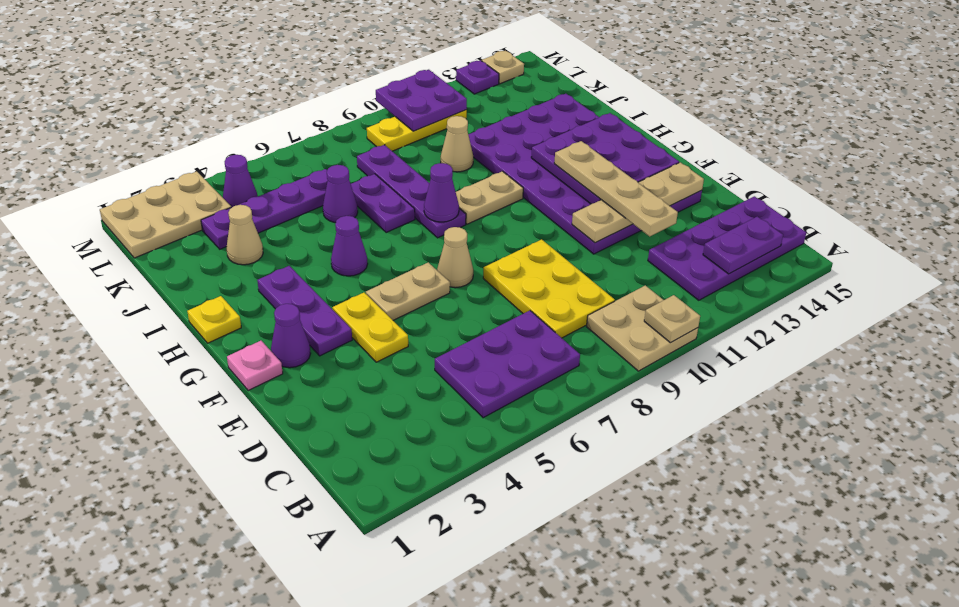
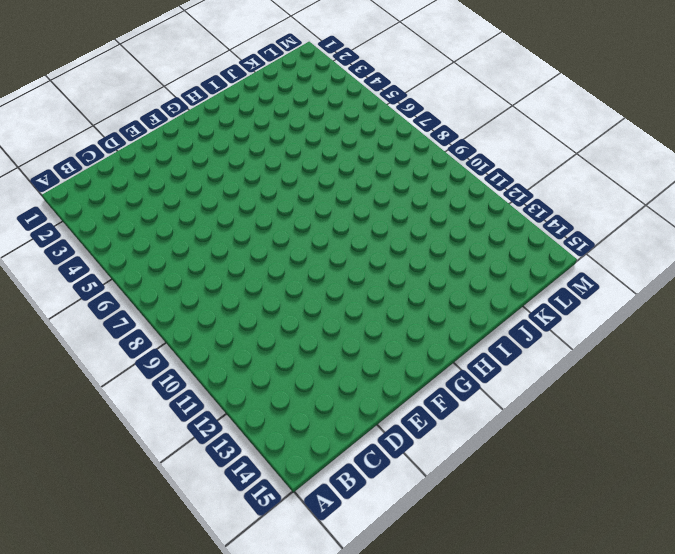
none -> tan plate A9:B10 level 1
none -> purple plate B5:C7 level 1
none -> purple plate B12:C15 level 1
none -> yellow plate C8:E9 level 1

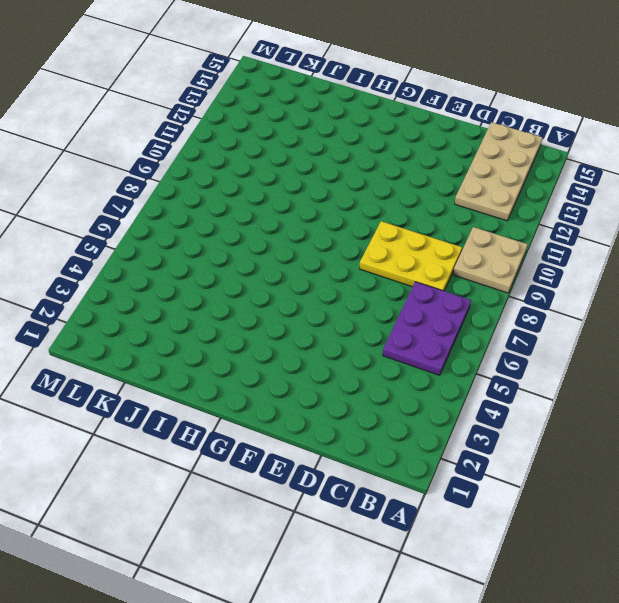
tan plate B12:C15 level 1 -> purple plate B12:C15 level 1
none -> yellow plate E4:F4 level 1
none -> purple plate E11:J14 level 1
none -> pink plate F1 level 1
none -> purple cone F2 level 1

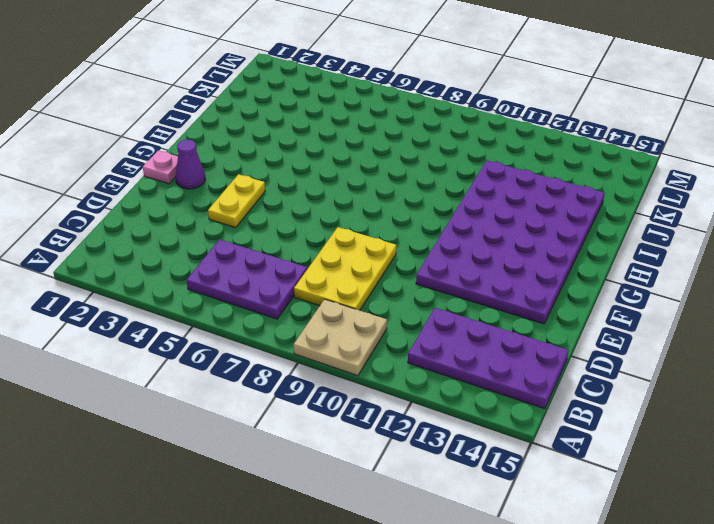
none -> purple plate F3:H3 level 1
none -> tan plate F5:F6 level 1
none -> tan cone F7 level 1
none -> yellow plate H1 level 1

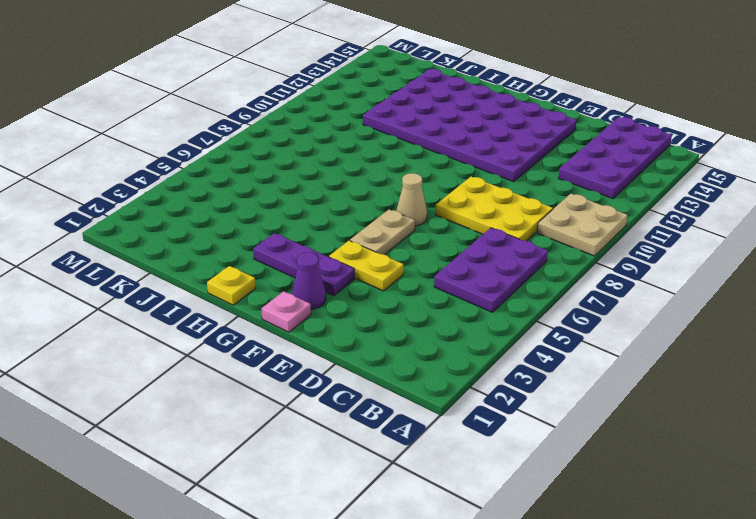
none -> purple cone H5 level 1
none -> purple plate H8:K8 level 1
none -> tan plate H9:H10 level 1
none -> purple plate I7:J7 level 1

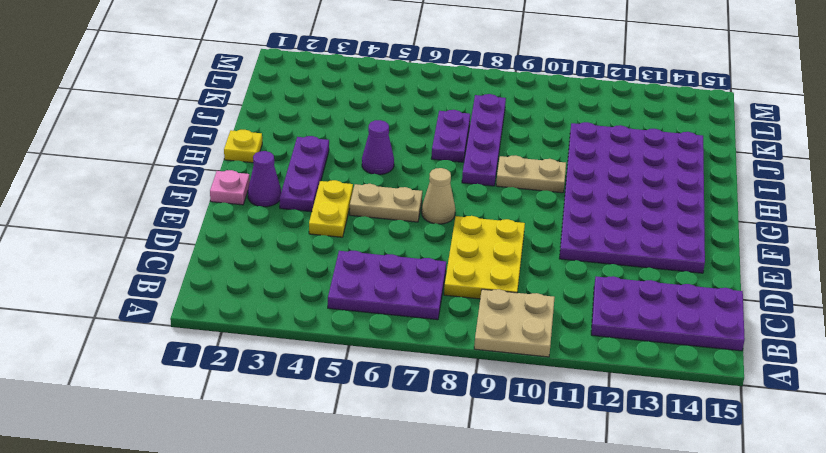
none -> tan cone J3 level 1
none -> purple cone J6 level 1
none -> tan cone J10 level 1
none -> purple plate K3:K6 level 1

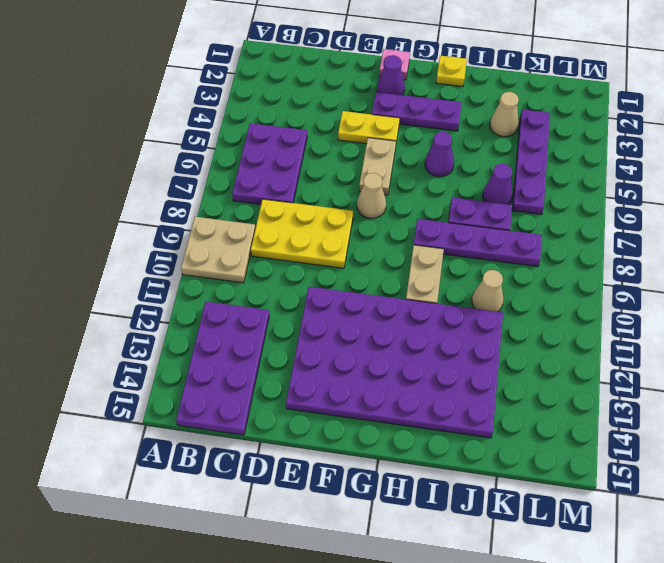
none -> tan plate L1:M3 level 1
none -> purple cone L4 level 1
none -> yellow plate L9:L11 level 1
none -> purple plate M13 level 1

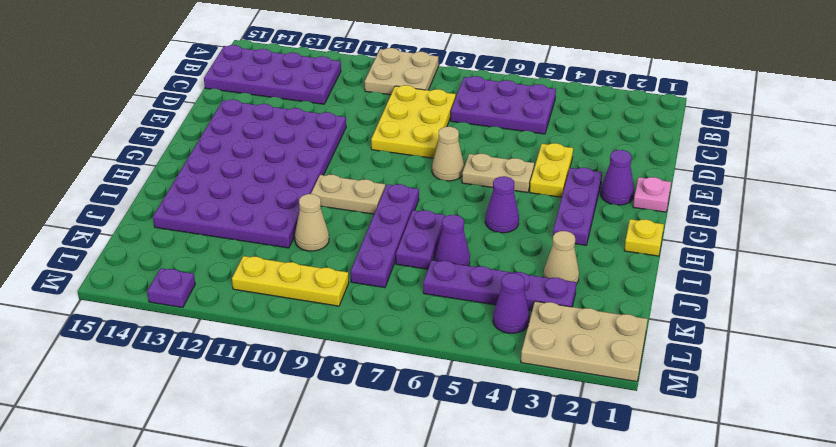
none -> tan plate M14 level 1
none -> tan plate A10 level 2
none -> purple plate B13:B14 level 2
none -> tan plate E11:E14 level 2

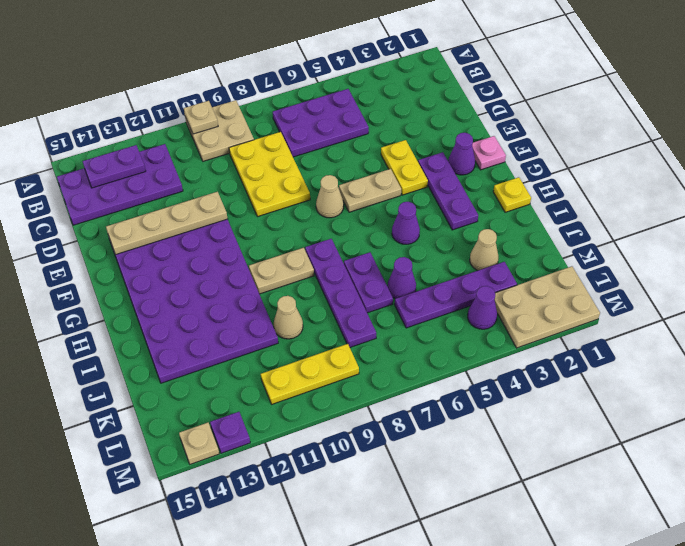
none -> purple plate F12:H14 level 2
none -> purple cone H8 level 2
none -> purple plate L10:M11 level 2
none -> tan plate D12:G12 level 3

